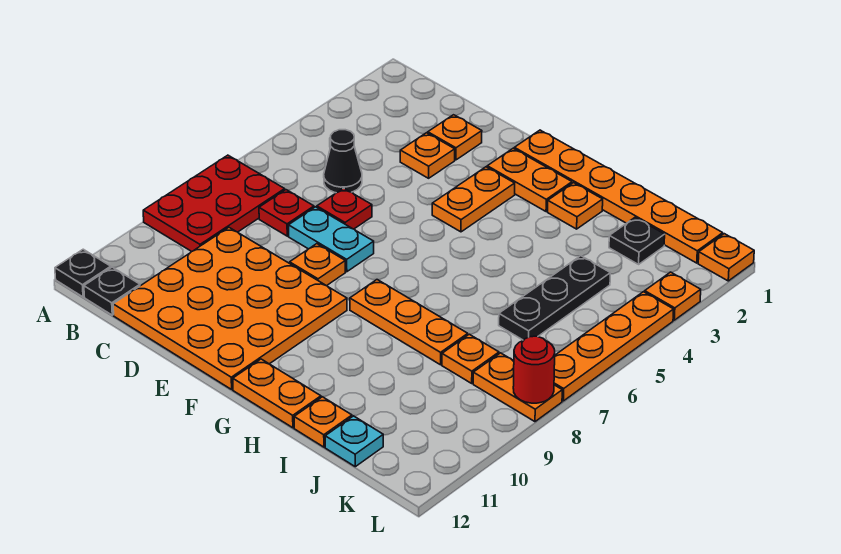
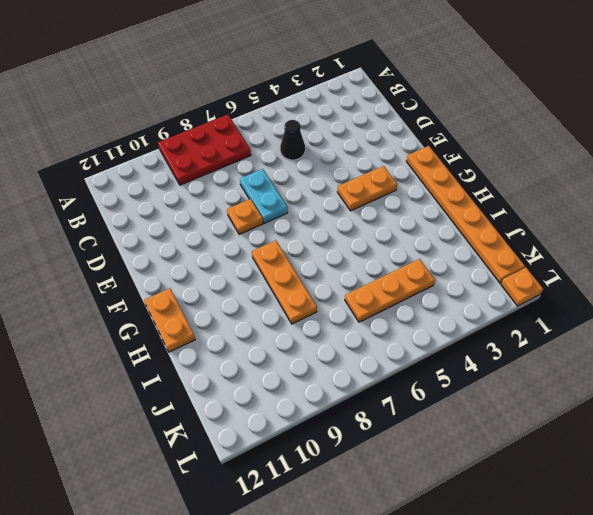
orange plate J4:J6 level 1 -> black plate J4:J6 level 1
none -> black plate A12 level 1
none -> black plate B12 level 1
none -> red plate C7 level 1

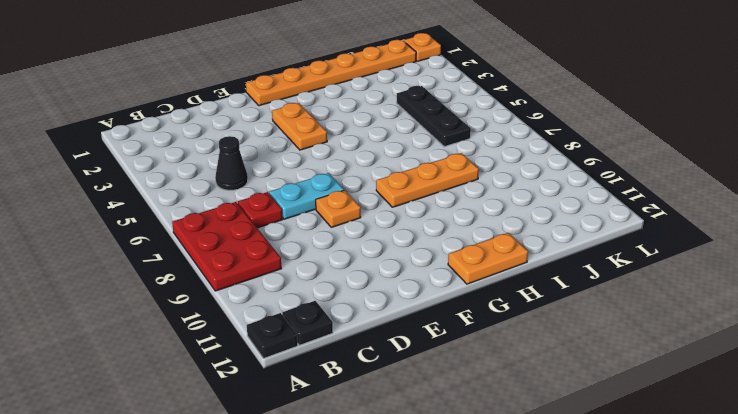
none -> orange plate C9:F12 level 1
none -> orange plate D2 level 1
none -> orange plate D3 level 1

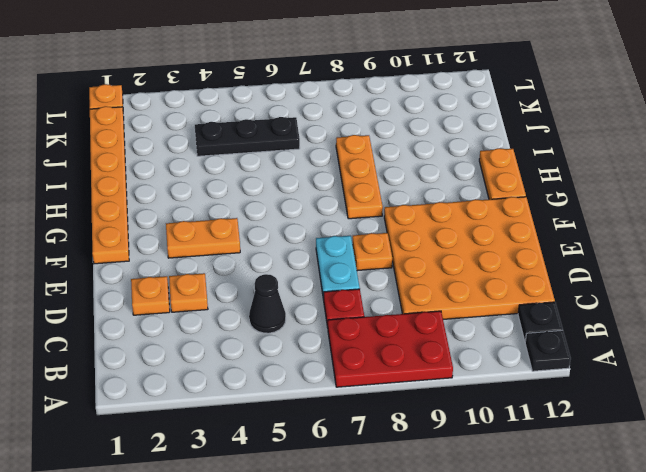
none -> red plate D6 level 1
none -> orange plate F2:G2 level 1
none -> orange plate H2 level 1

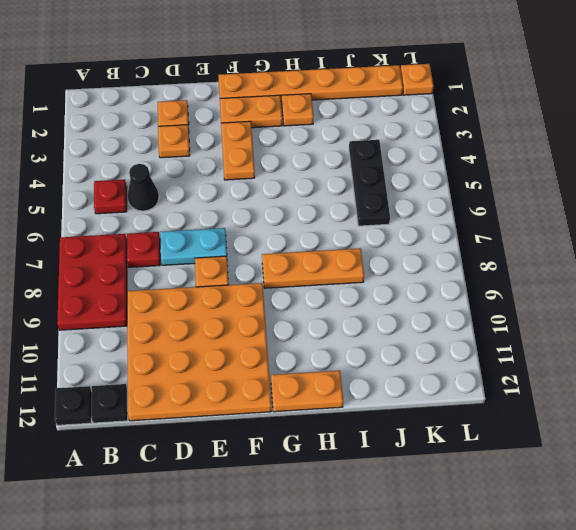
red plate B5 level 1 -> red plate D6 level 1
none -> orange plate I12 level 1
none -> black plate J2 level 1
none -> orange plate J8 level 1

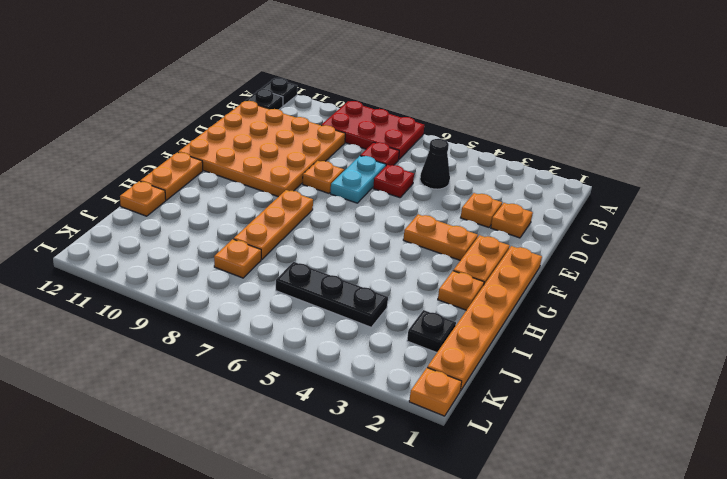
none -> cyan plate J12 level 1
none -> orange plate K8:L8 level 1
none -> orange plate L3 level 1

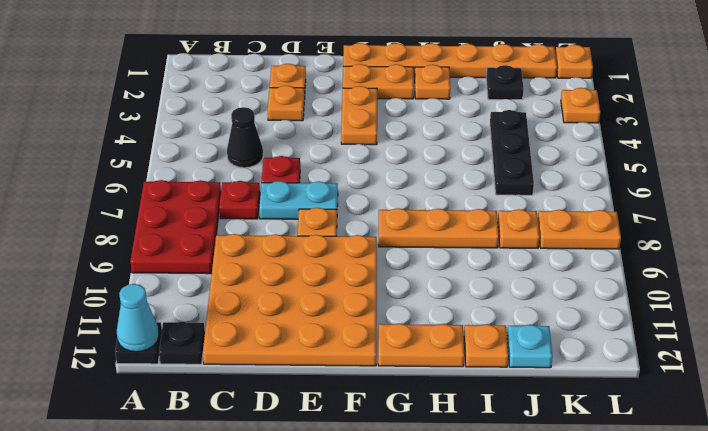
cyan cone A12 level 2 -> none
none -> orange plate L4:L7 level 1
none -> red round brick L8 level 2

